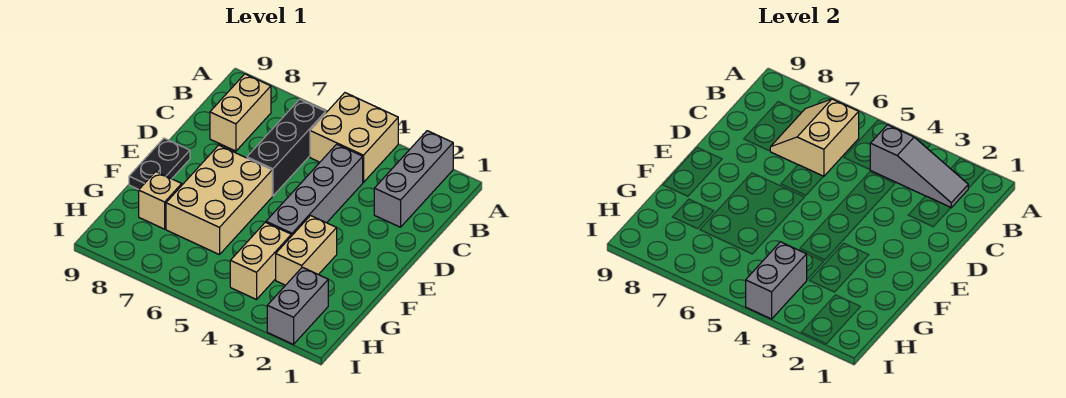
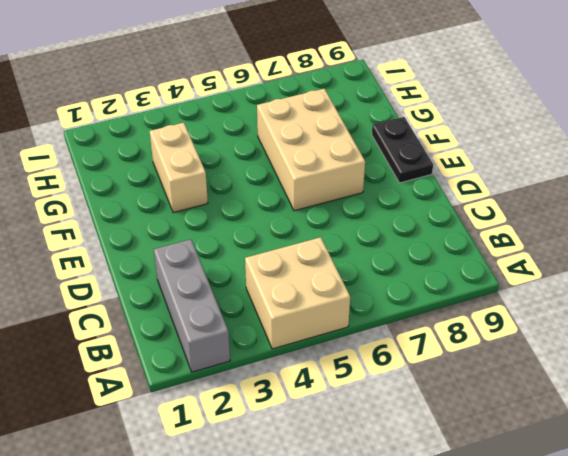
none -> black brick B6:D6 level 1
none -> tan brick B8:C8 level 1
none -> grey brick C4:F4 level 1

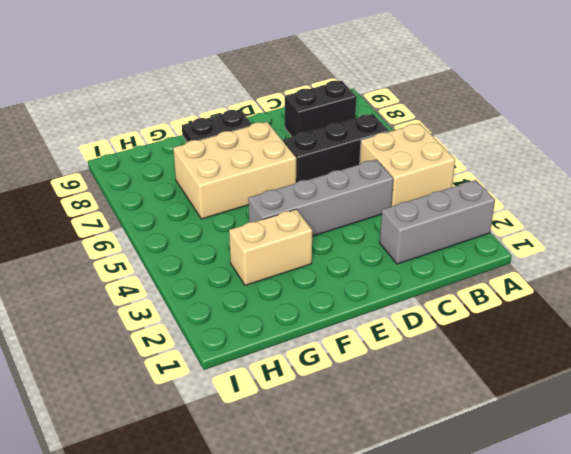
black brick B8:C8 level 1 -> tan brick B8:C8 level 1
none -> tan brick G4:H4 level 1
none -> tan brick G8 level 1
none -> grey brick H2:I2 level 1

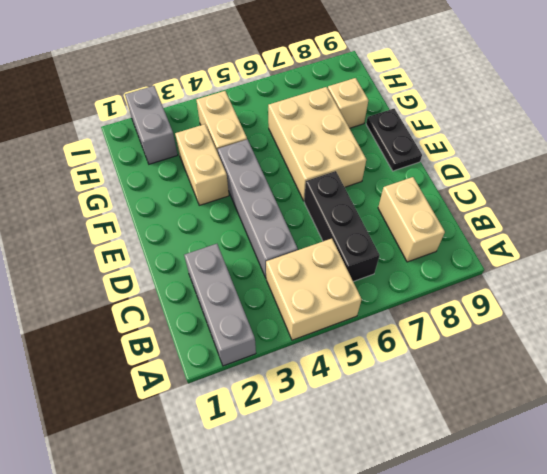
none -> grey slope B2:B4 level 2 top 4
none -> tan slope B6:C7 level 2 top 6
none -> grey brick H4:I4 level 2

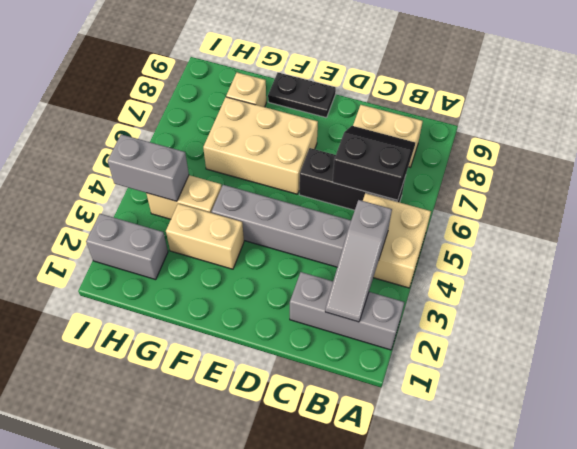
black slope B6:C7 level 2 top 6 -> tan slope B6:C7 level 2 top 6

